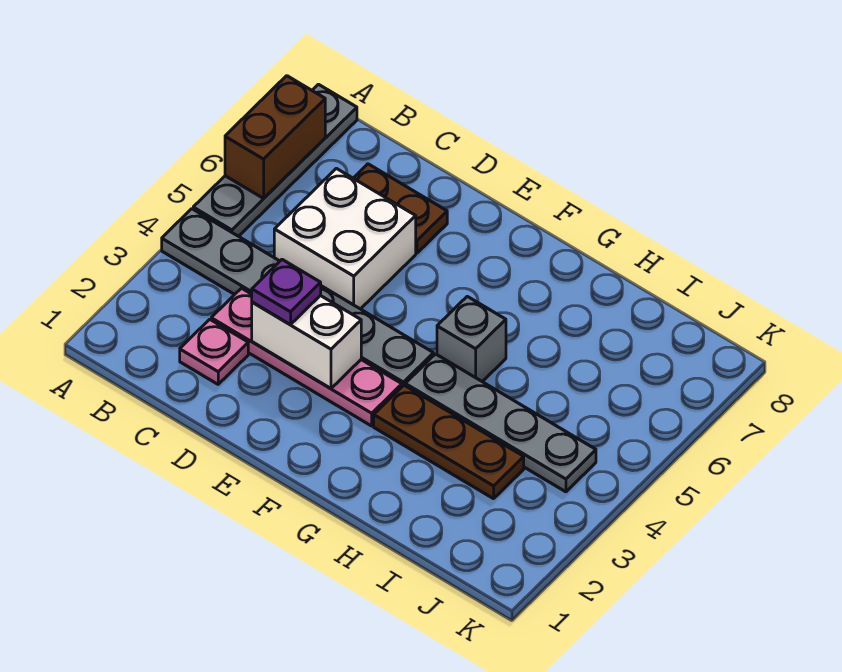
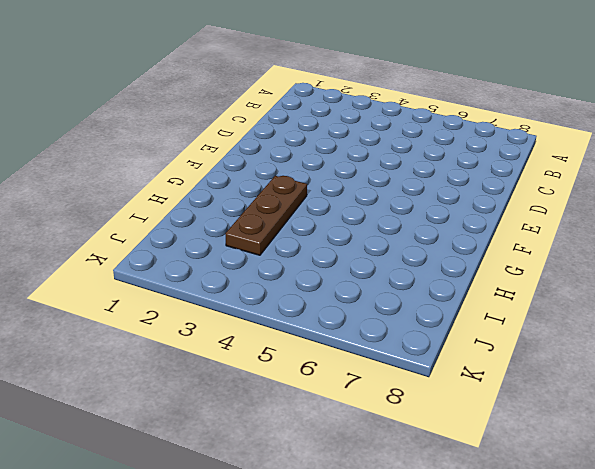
none -> grey plate A4:F4 level 1
none -> grey plate A5:A8 level 1
none -> pink plate C2 level 1

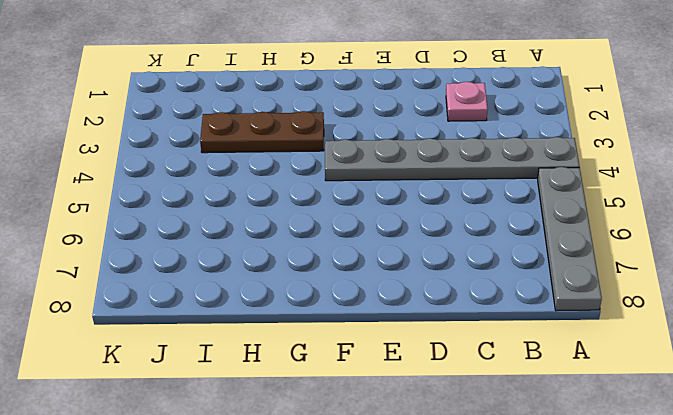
none -> pink plate C3:F3 level 1
none -> white brick C5:D6 level 1
none -> brown plate C7:D7 level 1

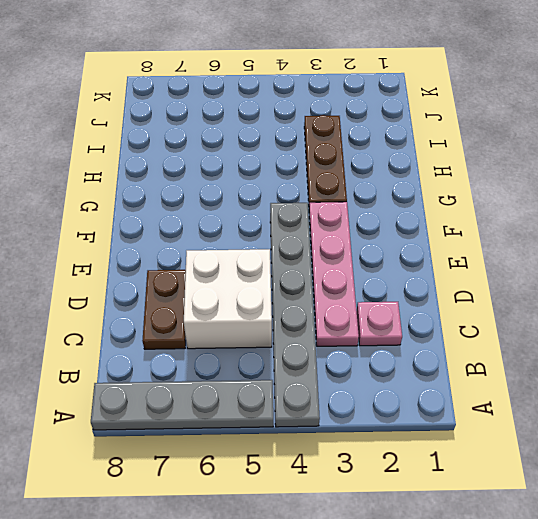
none -> grey plate G4:J4 level 1
none -> grey brick G5 level 1
none -> brown brick A6:A7 level 2

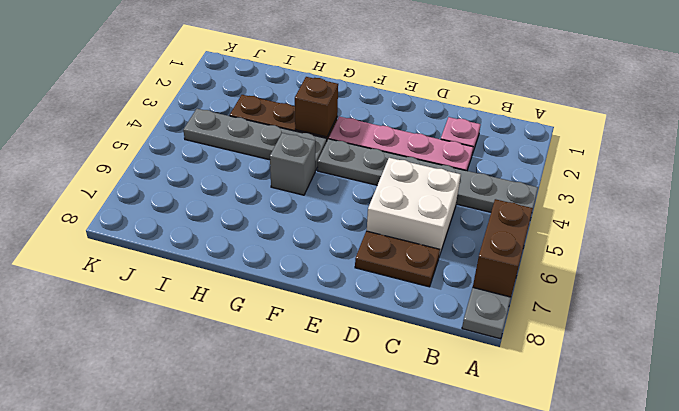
brown brick G3 level 2 -> none
none -> white brick D3:E3 level 2
none -> purple plate D3 level 3

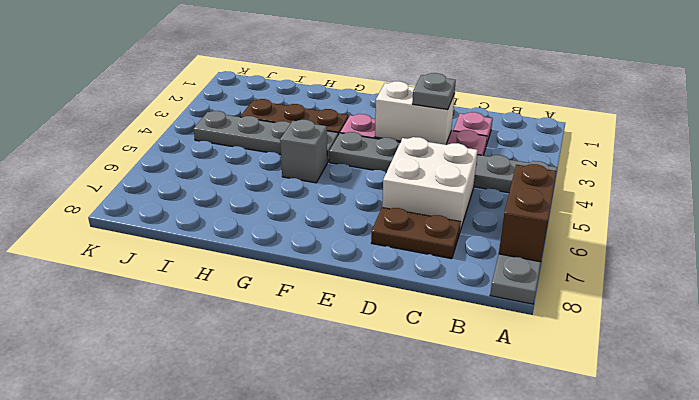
grey plate D3 level 3 -> purple plate D3 level 3

